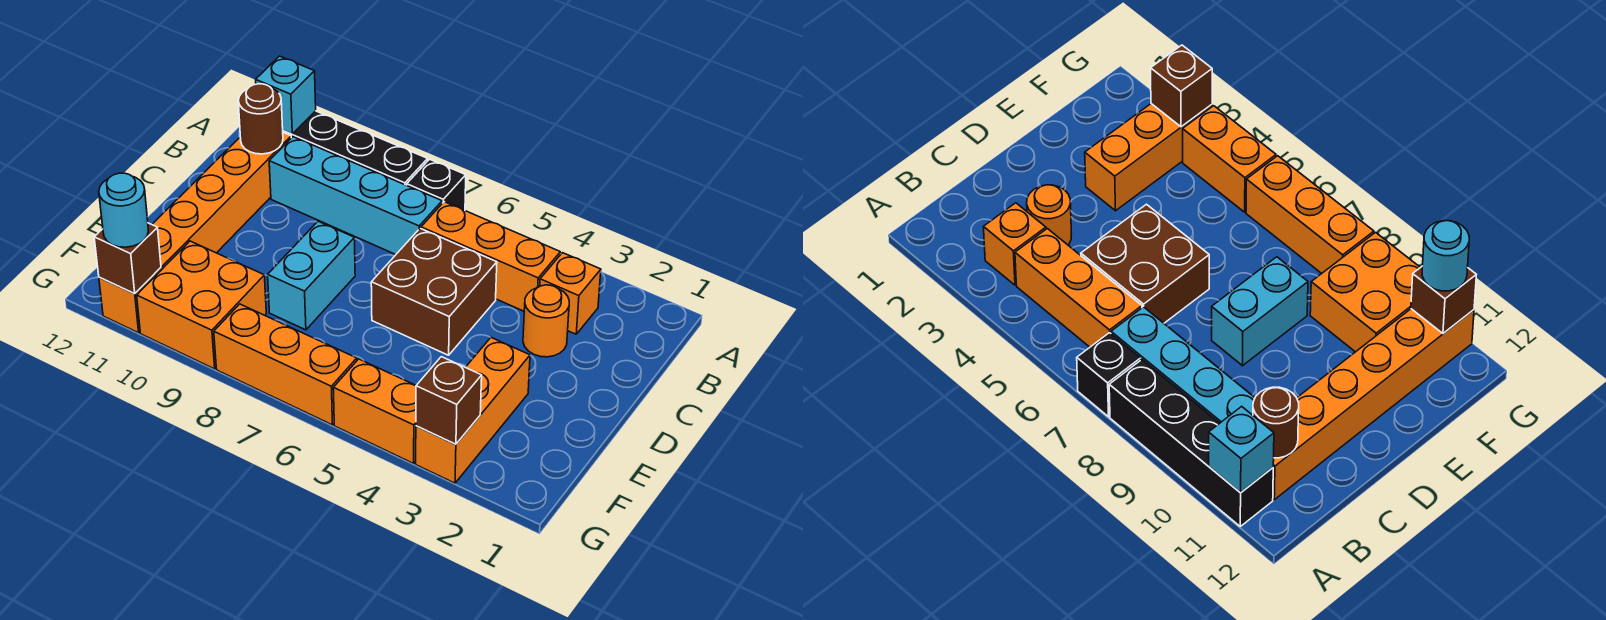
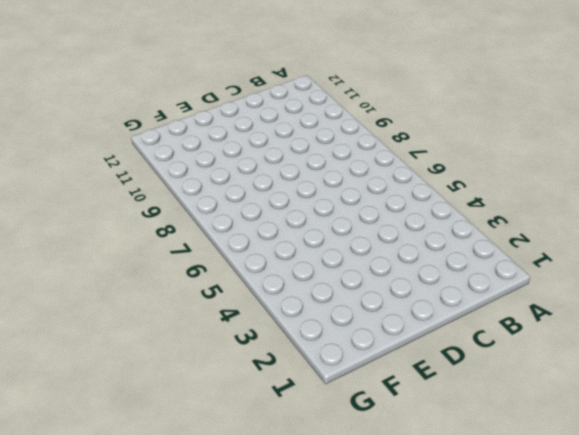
none -> black brick A7 level 1
none -> black brick A8:A11 level 1
none -> orange brick B3 level 1

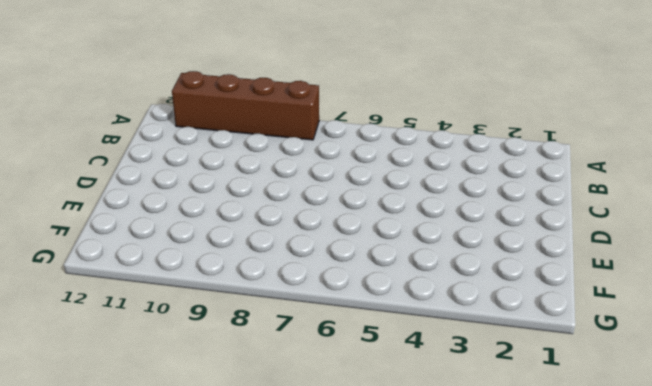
brown brick A8:A11 level 1 -> black brick A8:A11 level 1
none -> black brick A7 level 1
none -> orange brick B3 level 1
none -> orange brick B4:B6 level 1

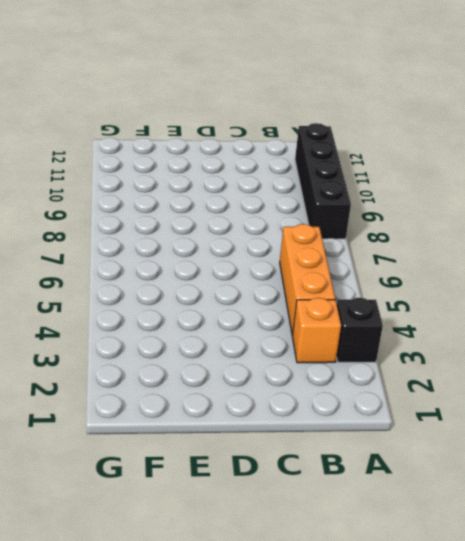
black brick A3 level 1 -> black brick A7 level 1
none -> cyan brick B7:B10 level 1
none -> orange brick B11:G11 level 1
none -> orange round brick C3 level 1

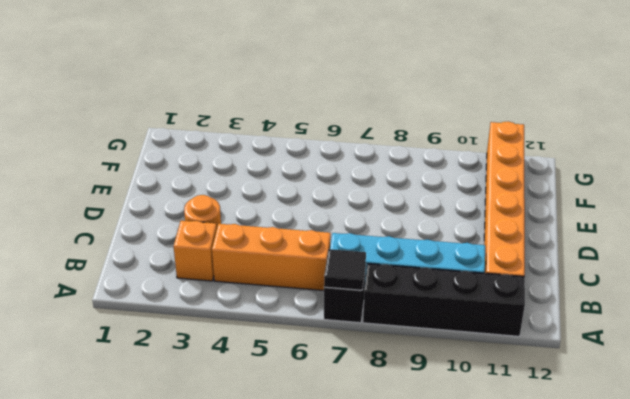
black tile A7 level 2 -> none
none -> brown brick C5:D6 level 1
none -> cyan brick D8:E8 level 1
none -> orange brick E3:G3 level 1

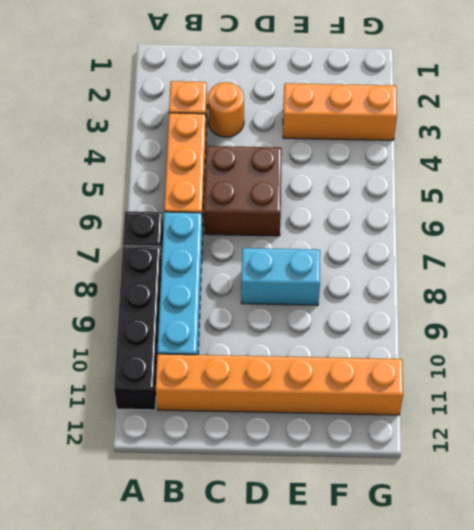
none -> orange brick F9:G10 level 1
none -> orange brick G4:G5 level 1
none -> orange brick G6:G8 level 1

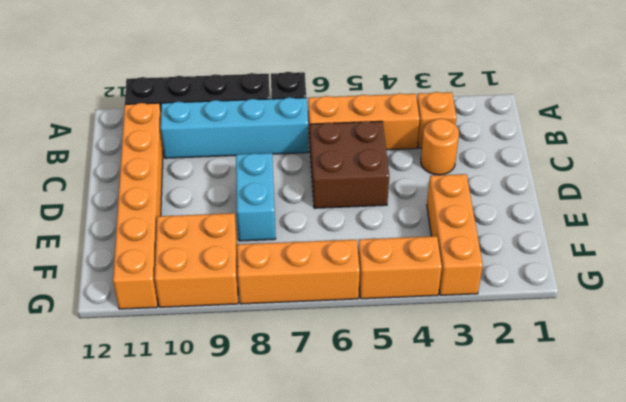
none -> cyan brick A11 level 2
none -> brown round brick B11 level 2
none -> brown brick G3 level 2

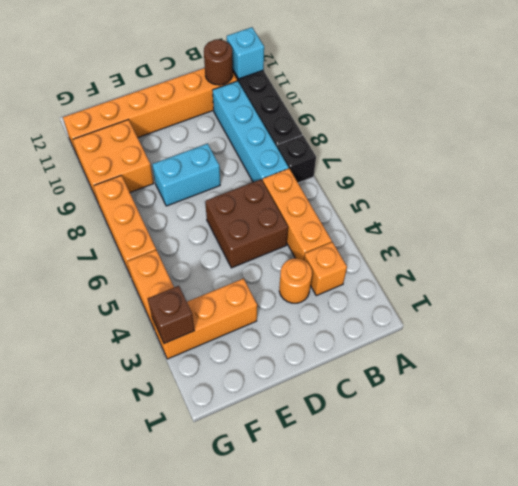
none -> brown brick G11 level 2
none -> cyan round brick G11 level 3

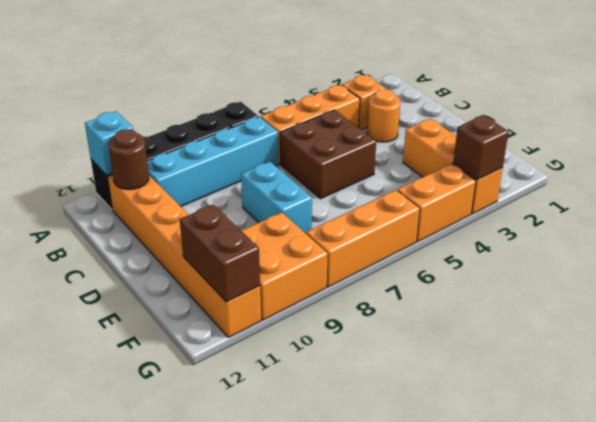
brown brick F11:G11 level 2 -> brown brick G11 level 2
none -> cyan round brick G11 level 3

